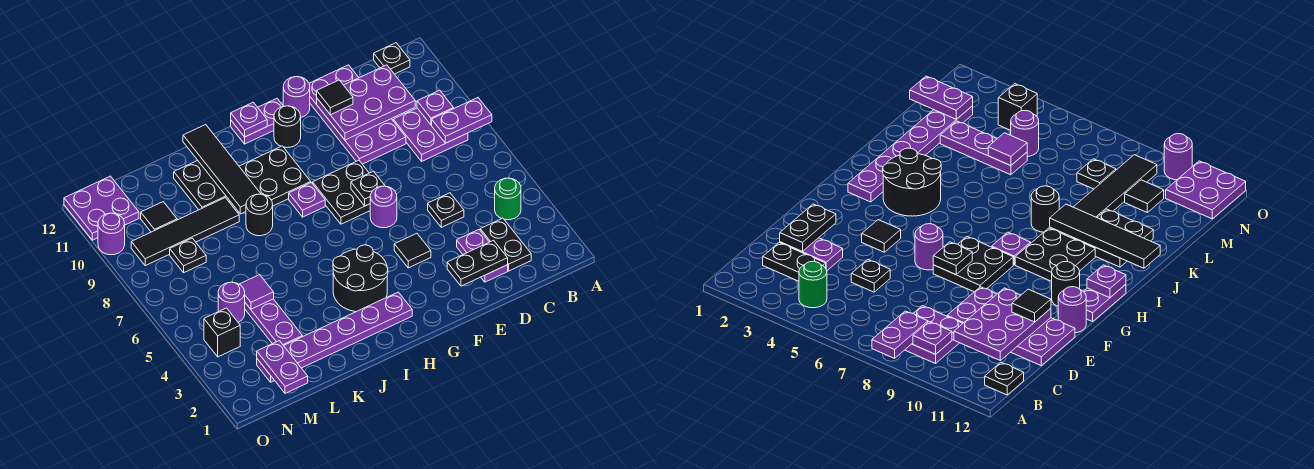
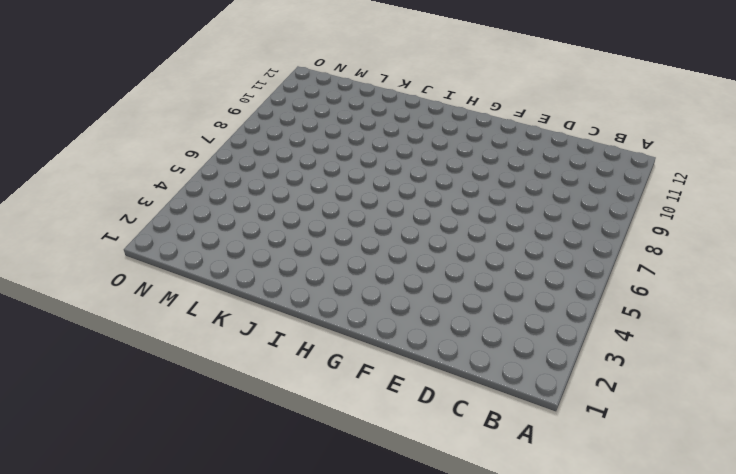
none -> green round brick B4 level 1
none -> purple plate B8:C9 level 1
none -> black plate B12 level 1
none -> black plate C2:C3 level 1

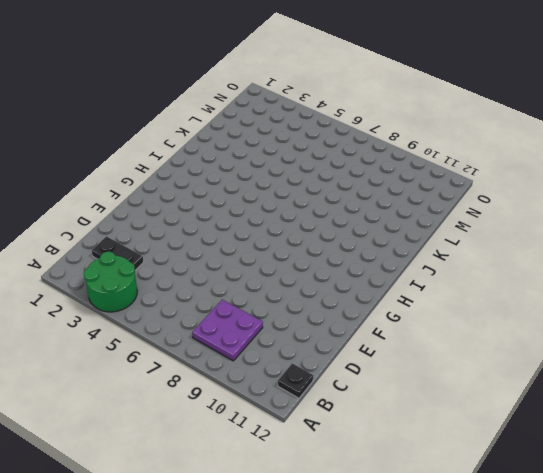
green round brick A3:B4 level 1 -> green round brick B4 level 1
none -> purple plate D2:D3 level 1
none -> black plate D5 level 1
none -> purple plate D9:E12 level 1
none -> black tile F4 level 1

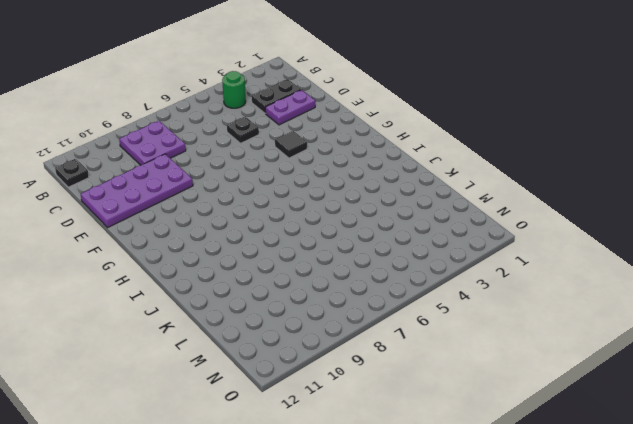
none -> purple round brick F6 level 1
none -> black plate F7:G8 level 1
none -> purple round brick F12 level 1
none -> black round brick G11 level 1

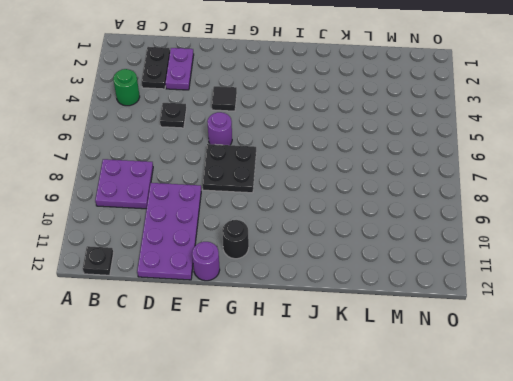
none -> purple plate G12:H12 level 1
none -> purple plate H2:M2 level 1
none -> black round brick H3:I4 level 1
none -> purple plate H8 level 1

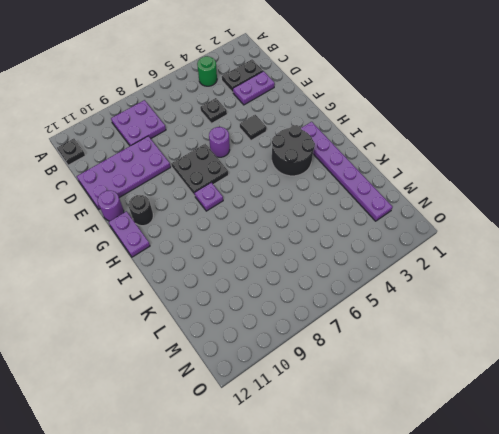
none -> black plate H9:I10 level 1
none -> black round brick J8 level 1
none -> black plate J10:K11 level 1
none -> black tile K9:N9 level 1

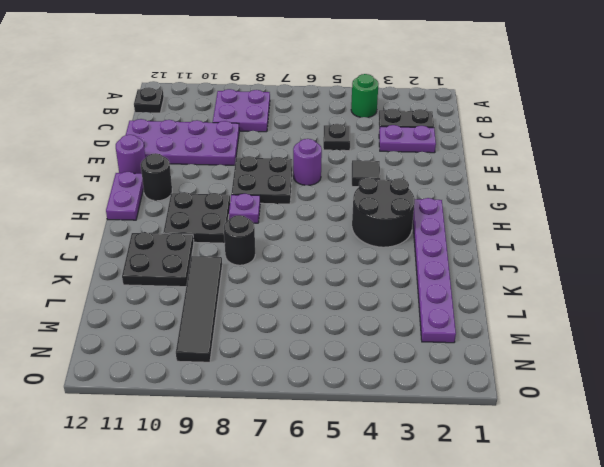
none -> purple plate L3:L5 level 1
none -> purple round brick M5 level 1
none -> black plate M8 level 1
none -> black tile M10 level 1

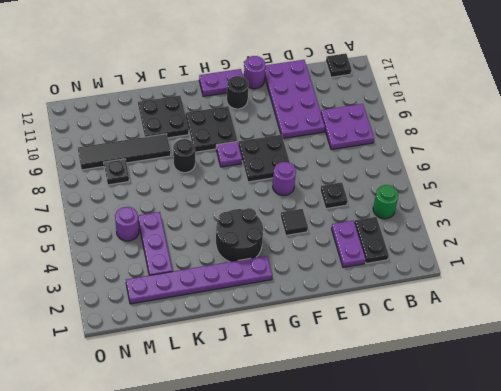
none -> black tile M10 level 1
none -> black brick N4 level 1
none -> purple plate N11:O12 level 1
none -> purple round brick O10 level 1

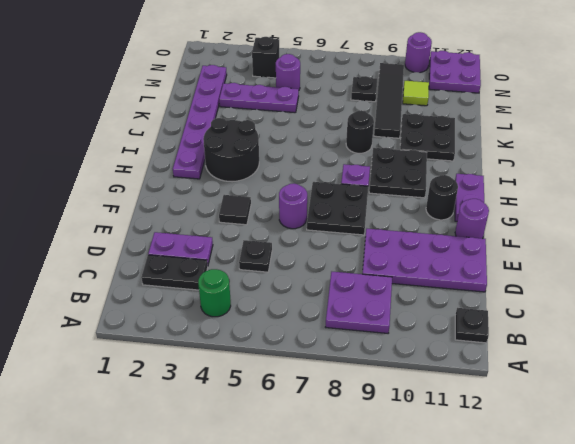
lime tile M10 level 1 -> black tile M10 level 1
none -> purple plate A8:B8 level 2
none -> purple plate B9 level 2
none -> purple plate C10:E11 level 2
none -> black plate D2:E2 level 2

